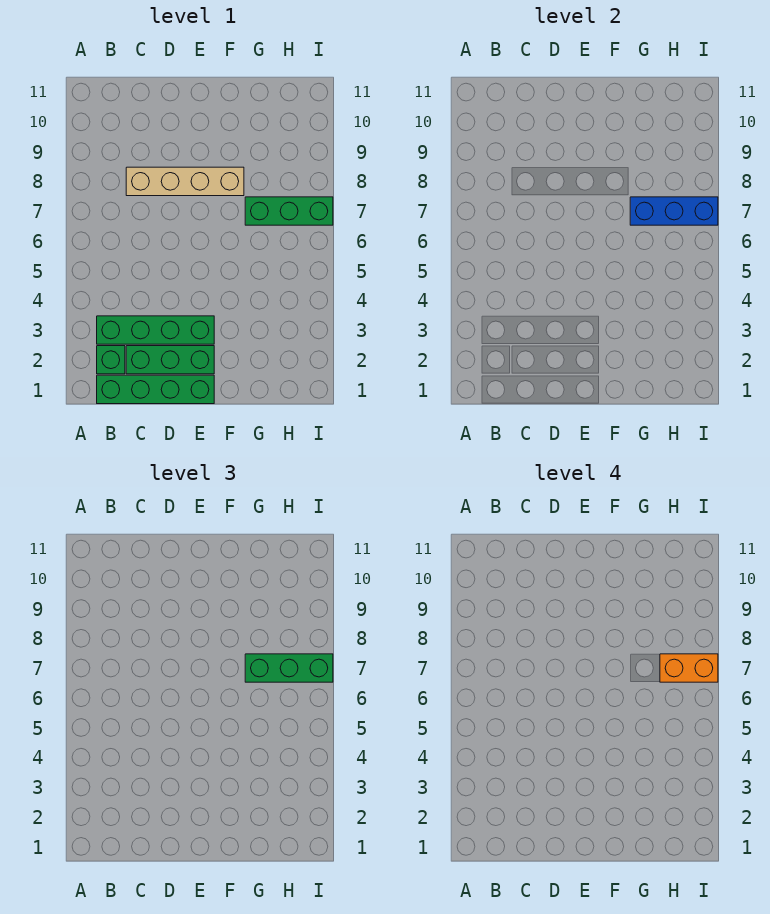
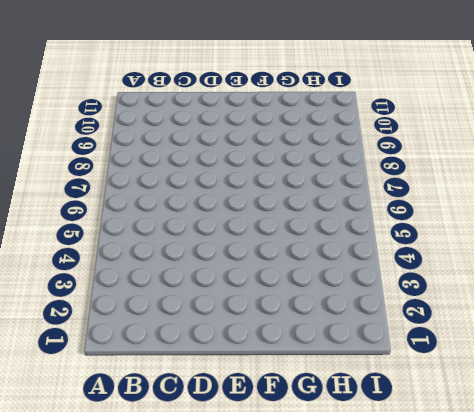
none -> green brick B1:E1 level 1
none -> green brick B2 level 1

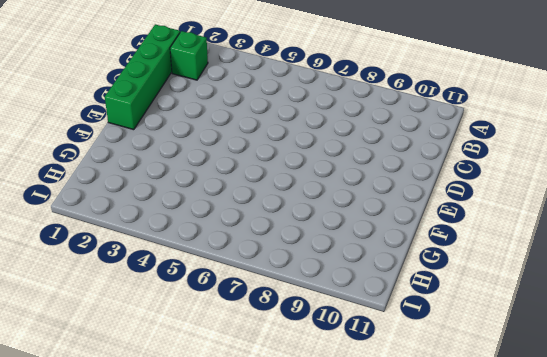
none -> green brick B3:E3 level 1
none -> green brick C2:E2 level 1

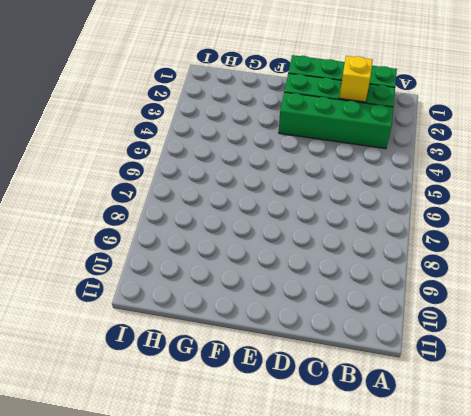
yellow brick C2 level 2 -> none
none -> tan brick C8:F8 level 1
none -> green brick G7:I7 level 1

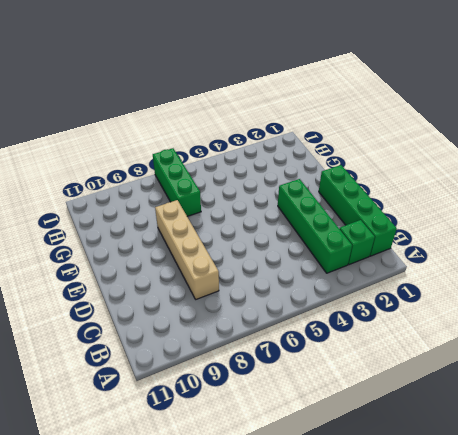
none -> green brick C2:E2 level 1
none -> blue brick G7:I7 level 2

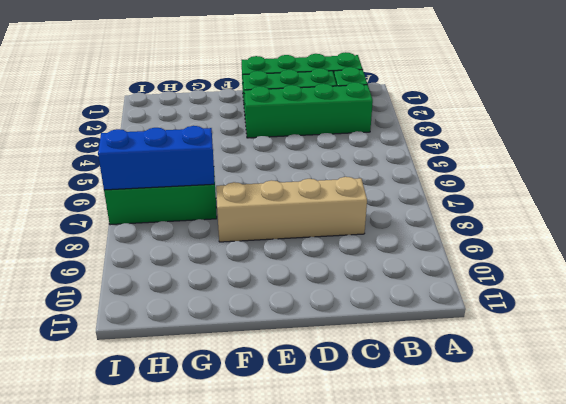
none -> green brick G7:I7 level 3
none -> orange brick H7:I7 level 4

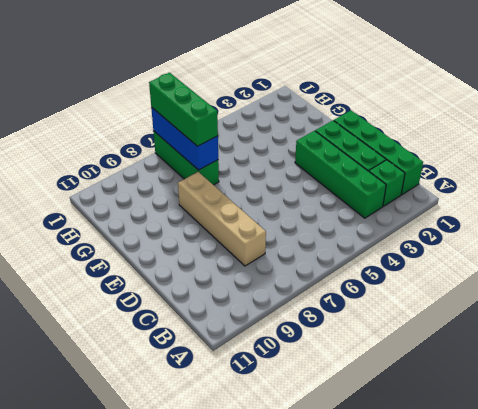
none -> orange brick H7:I7 level 4

